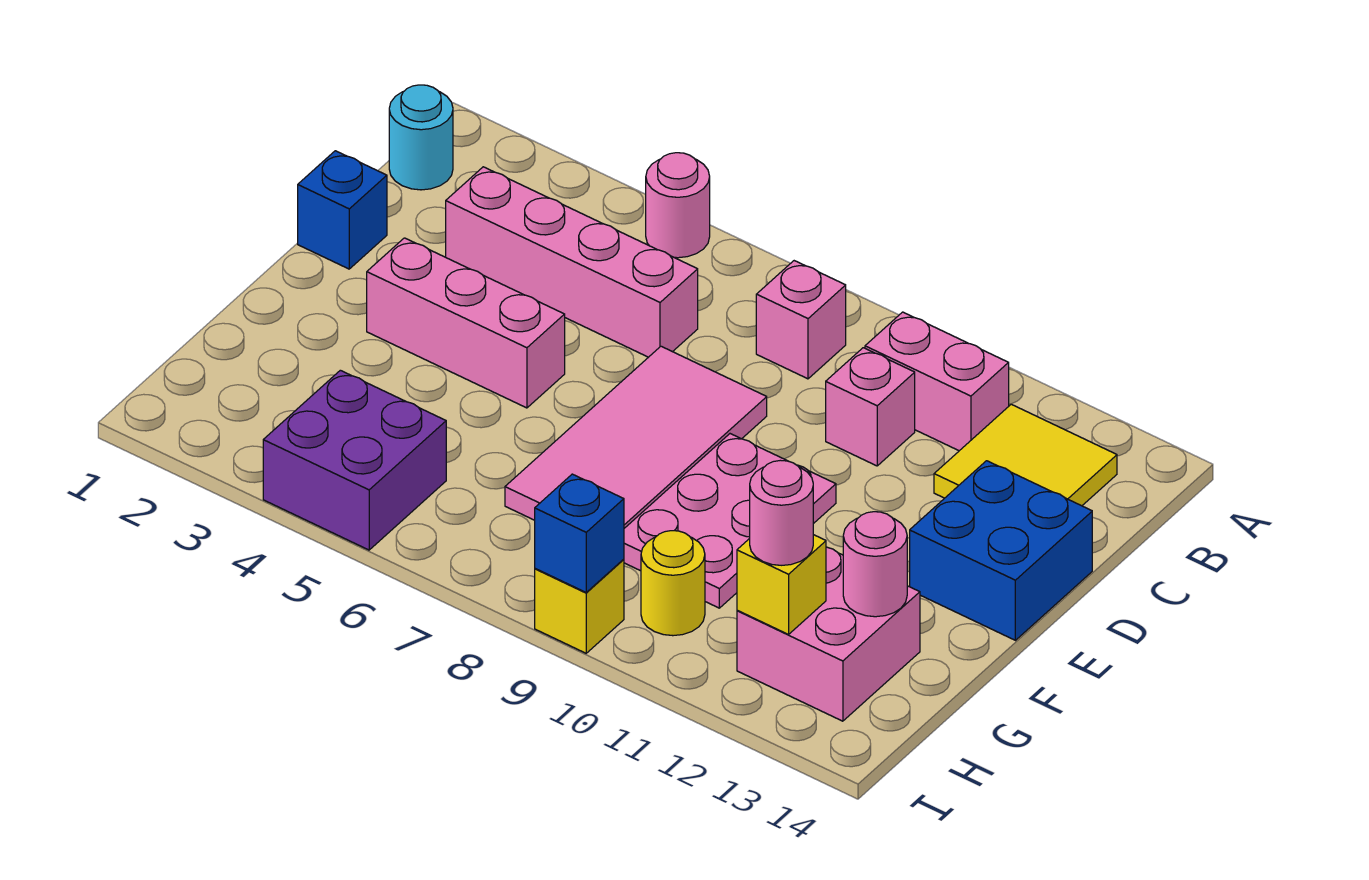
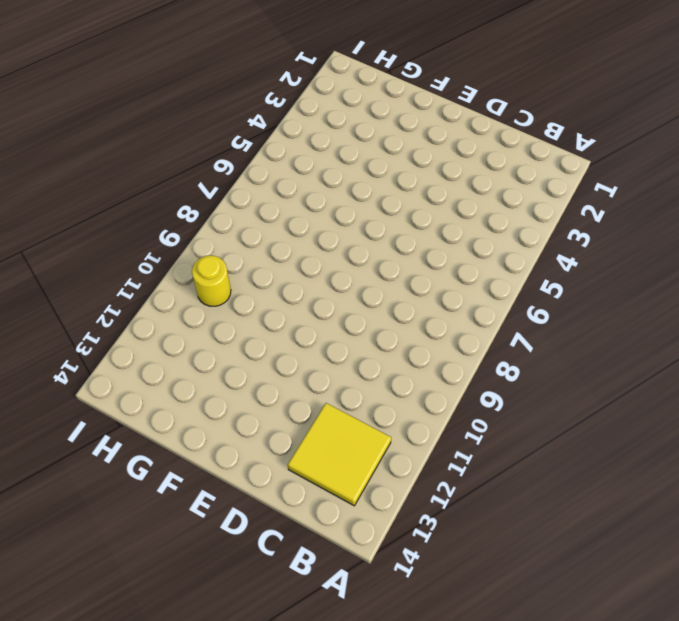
none -> pink round brick A5 level 1
none -> cyan round brick B1 level 1
none -> pink brick B8 level 1

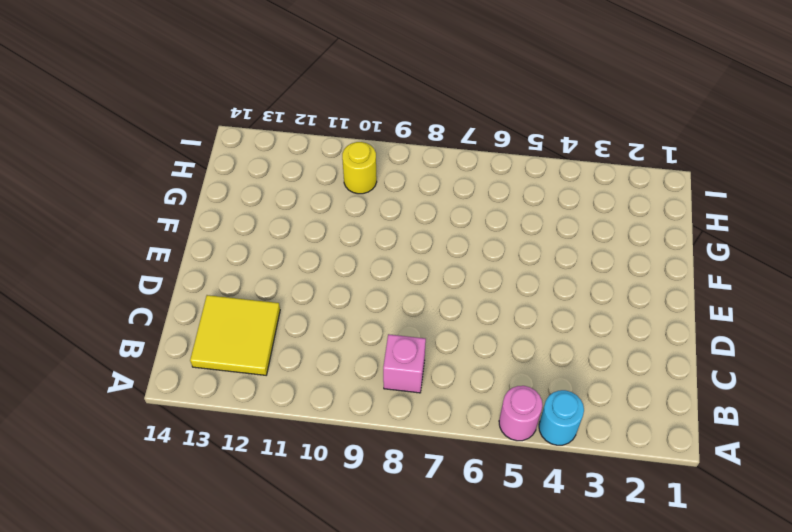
cyan round brick A4 level 1 -> cyan round brick B1 level 1
none -> pink brick B10:B11 level 1
none -> pink brick C3:C6 level 1
none -> pink brick C10 level 1

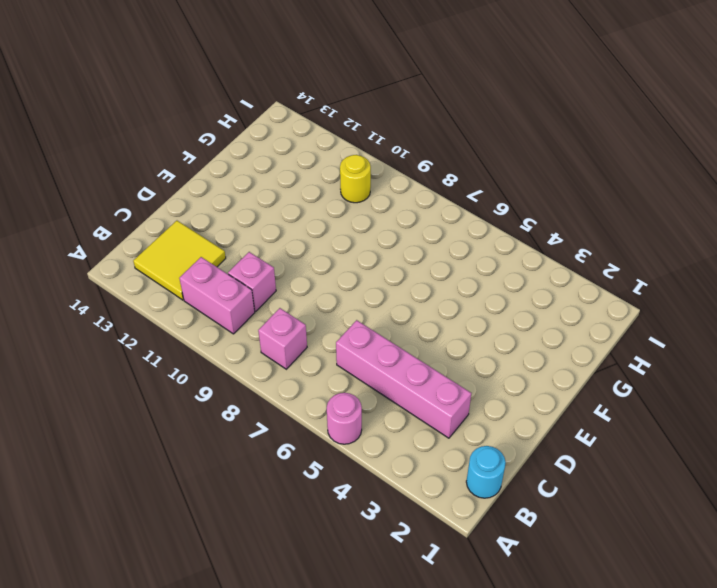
none -> blue brick D1 level 1
none -> pink tile D7:G8 level 1
none -> blue brick D13:E14 level 1

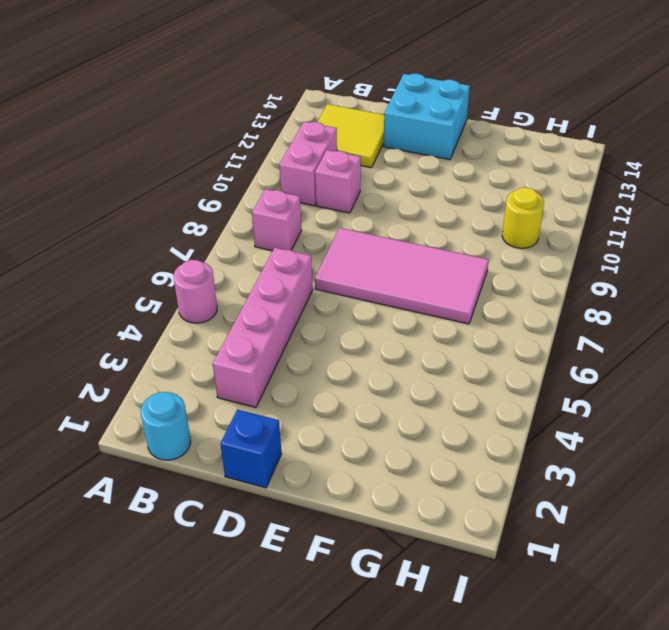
cyan brick D13:E14 level 1 -> blue brick D13:E14 level 1
none -> pink brick E3:E5 level 1
none -> pink plate E9:G10 level 1
none -> pink brick G12:H13 level 1

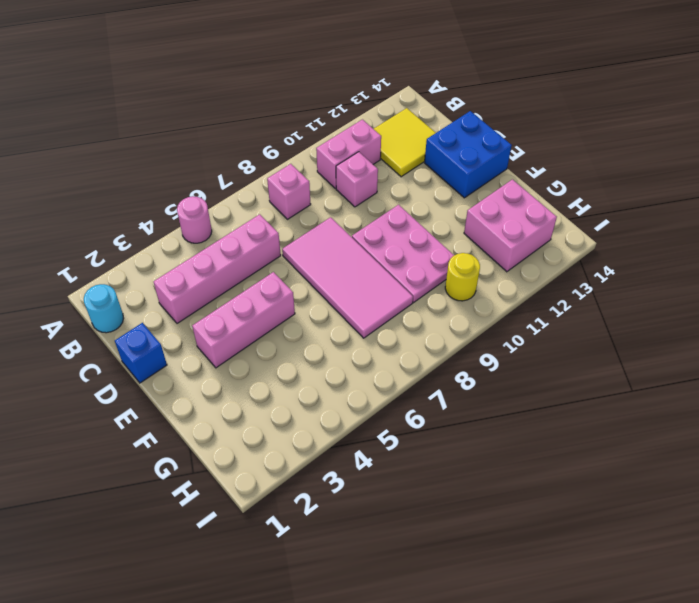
none -> purple brick H4:I5 level 1
none -> yellow brick I9 level 1
none -> pink round brick G13 level 2

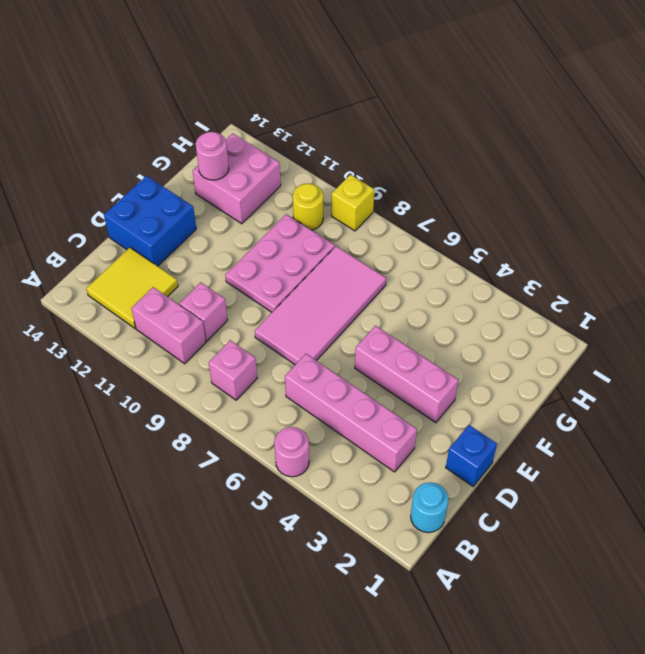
none -> purple brick H4:I5 level 1
none -> yellow brick H12 level 2
none -> blue brick I9 level 2

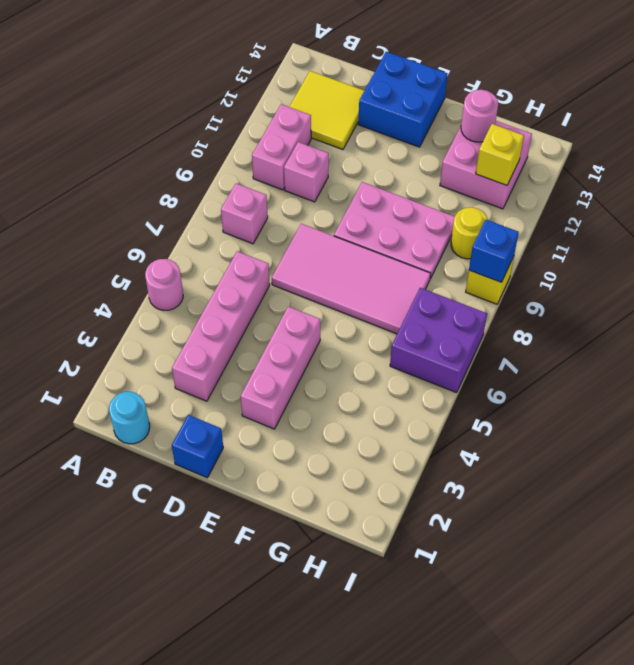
purple brick H6:I7 level 1 -> purple brick H4:I5 level 1
none -> pink round brick H12 level 3

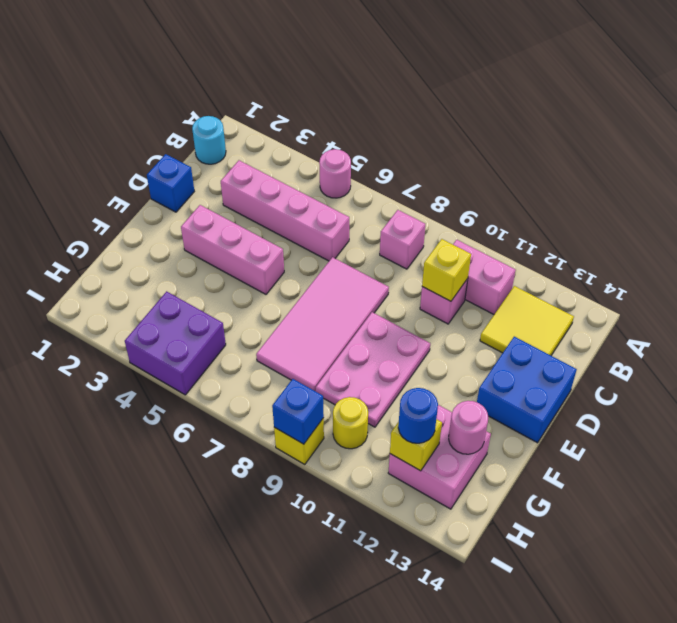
yellow brick C10 level 2 -> none
blue round brick H12 level 3 -> pink round brick H12 level 3

